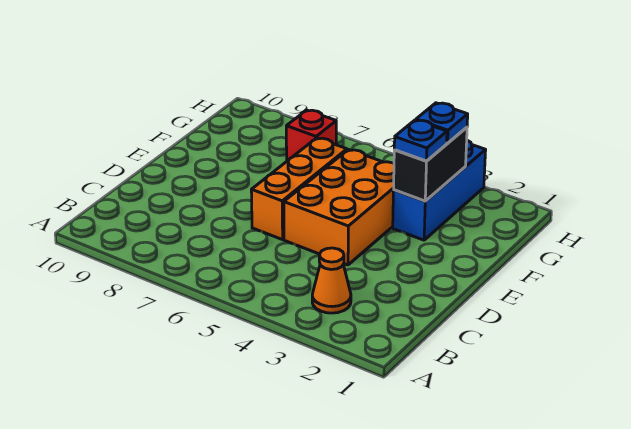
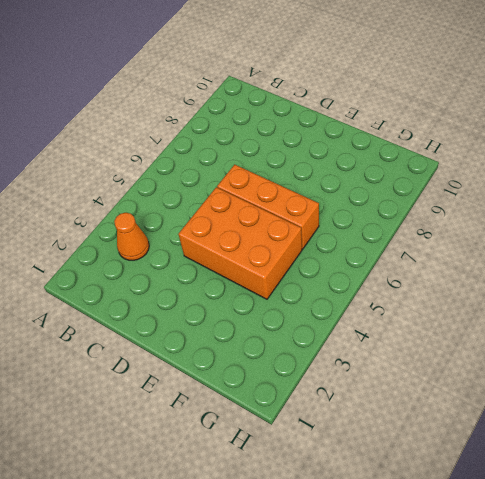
none -> blue brick F3:H3 level 1
none -> red brick G7 level 1

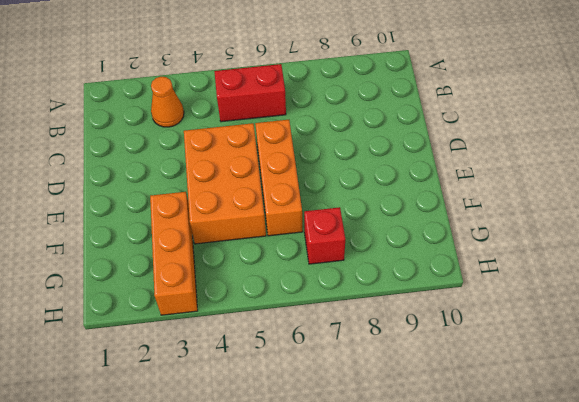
red brick B5:B6 level 1 -> none
orange brick F3:H3 level 1 -> blue brick F3:H3 level 1
none -> black brick F3:G3 level 2
none -> blue plate F3 level 3

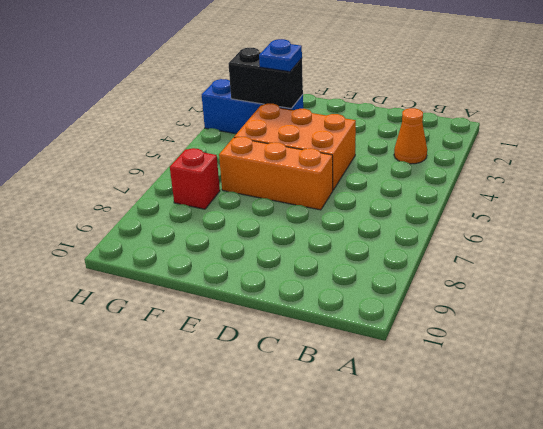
none -> blue plate G3 level 3

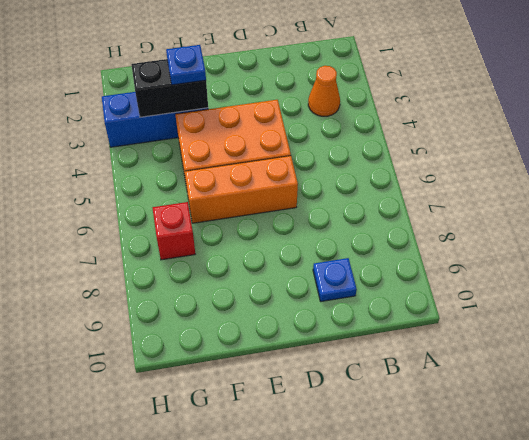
blue plate C9 level 1 -> blue plate G3 level 3

